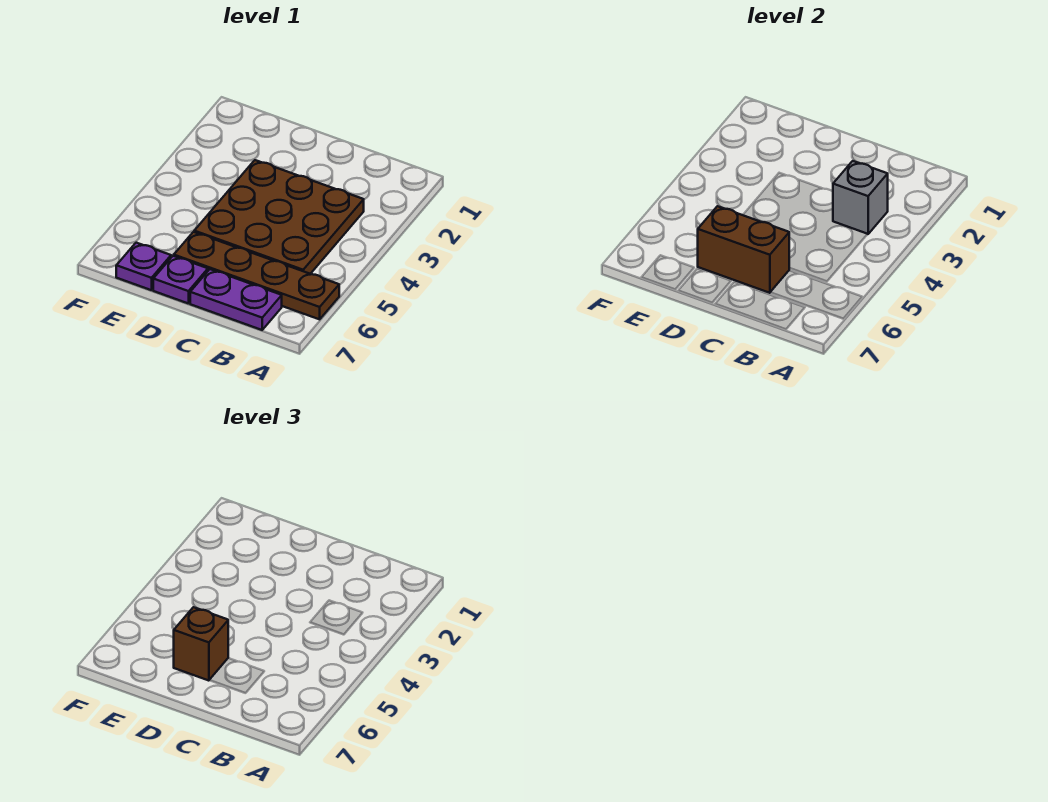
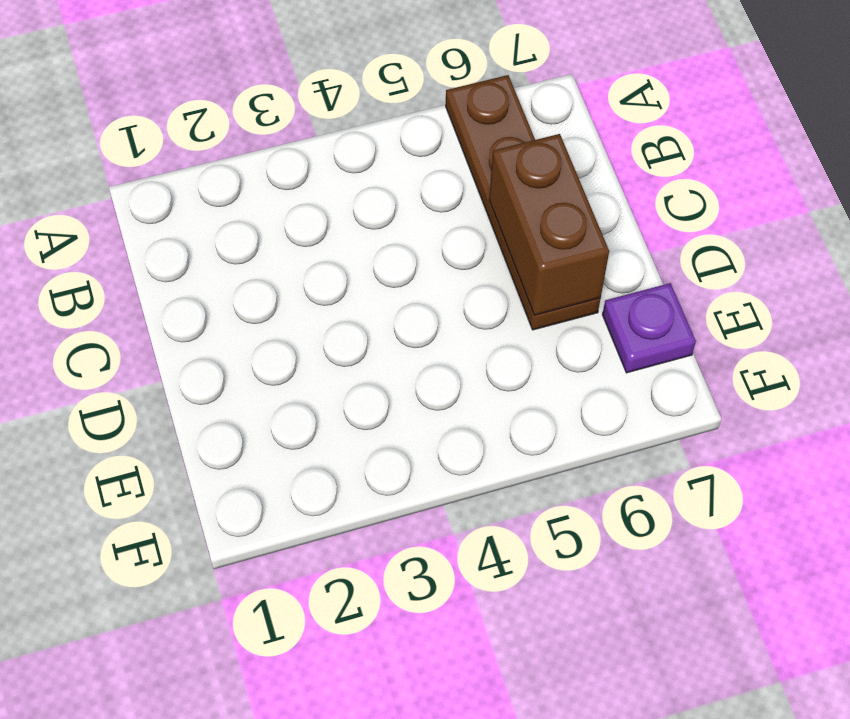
none -> brown plate B3:D5 level 1
none -> purple plate B7:C7 level 1

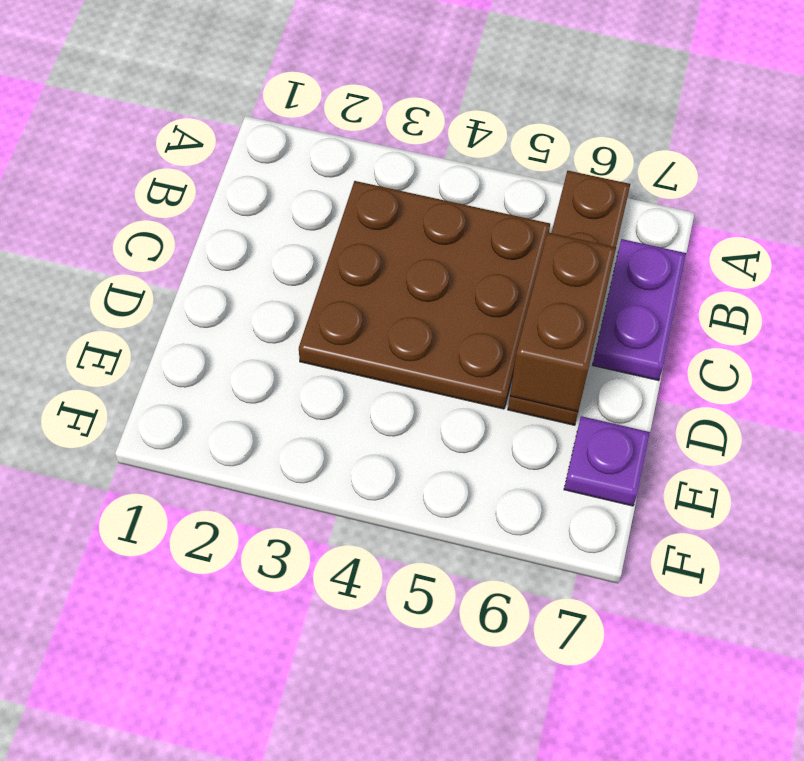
none -> purple plate D7 level 1
none -> grey brick B3 level 2

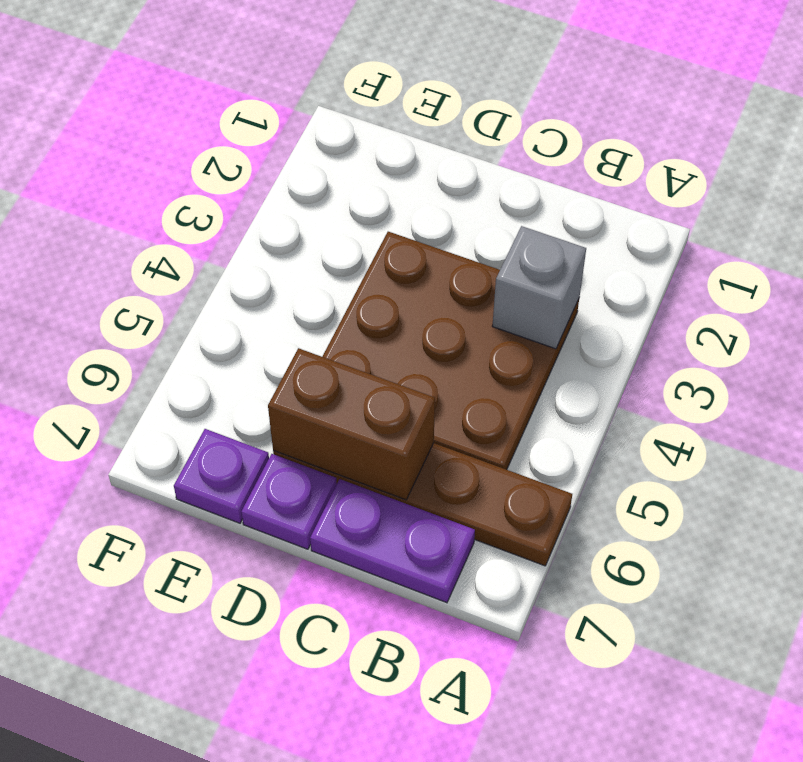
none -> brown brick D6 level 3

